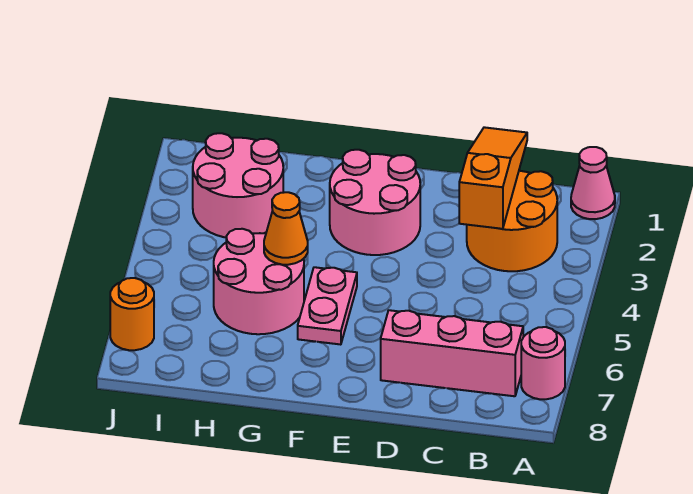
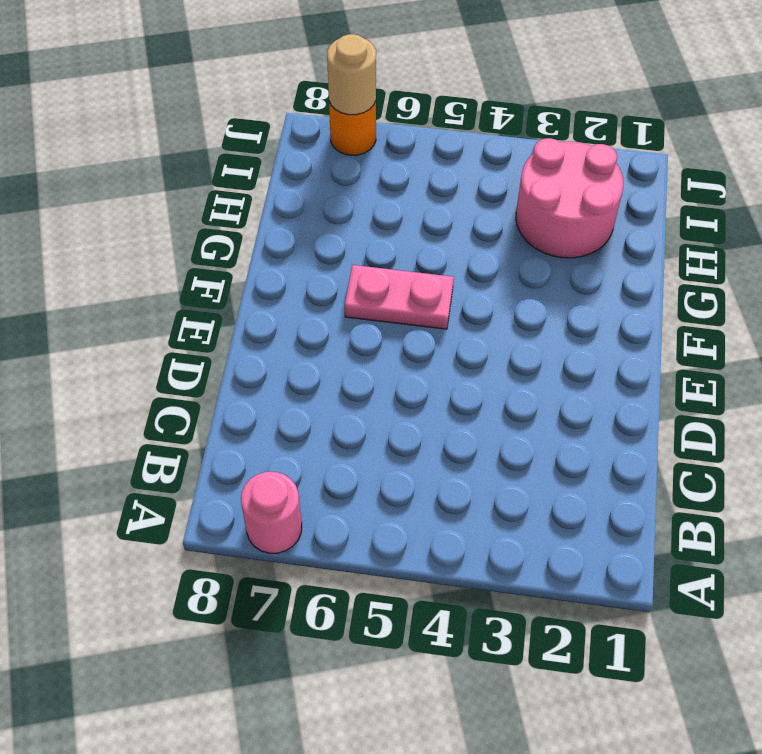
tan round brick J7 level 2 -> none
none -> pink cone A1 level 1
none -> orange round brick B2:C3 level 1

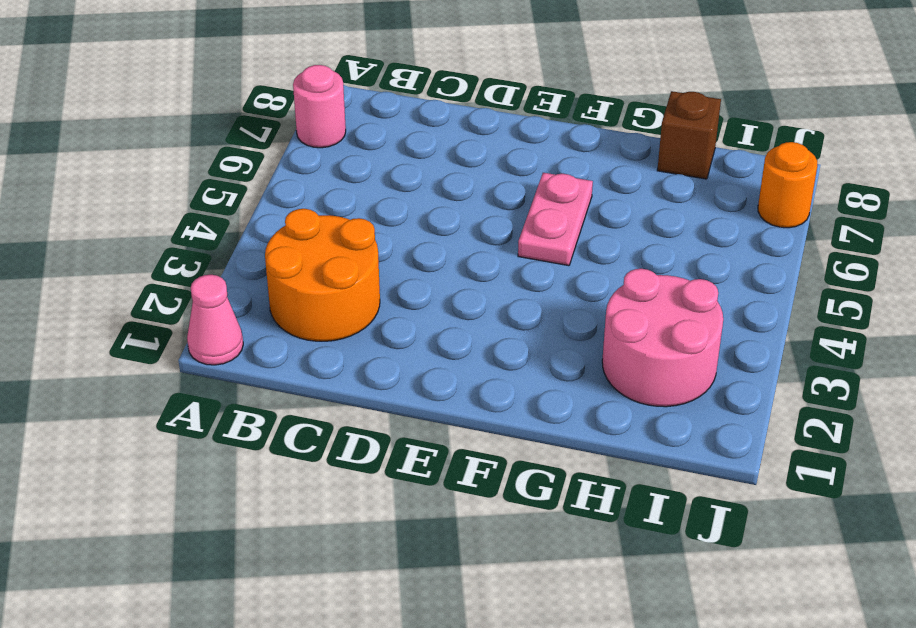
brown brick H8 level 1 -> none
none -> pink brick B7:D7 level 1
none -> pink round brick E2:F3 level 1

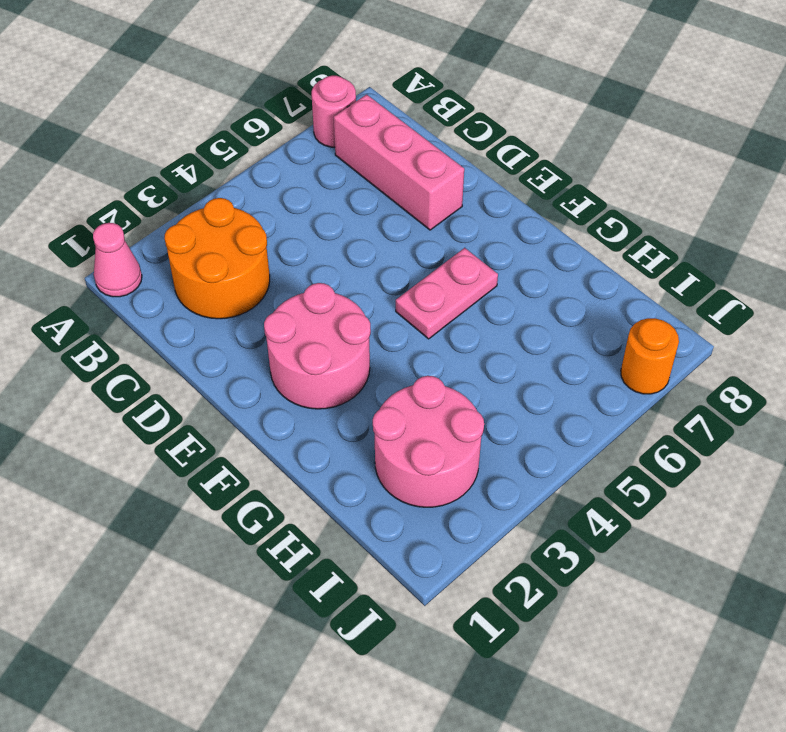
none -> pink round brick G5:H6 level 1
none -> orange slope C1:C3 level 2 top 3

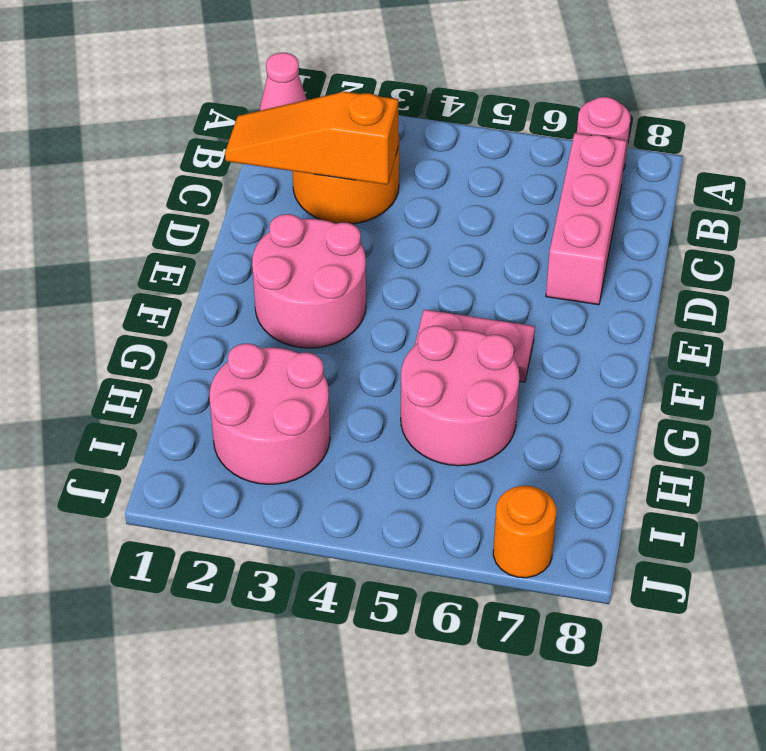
none -> orange cone G5 level 2

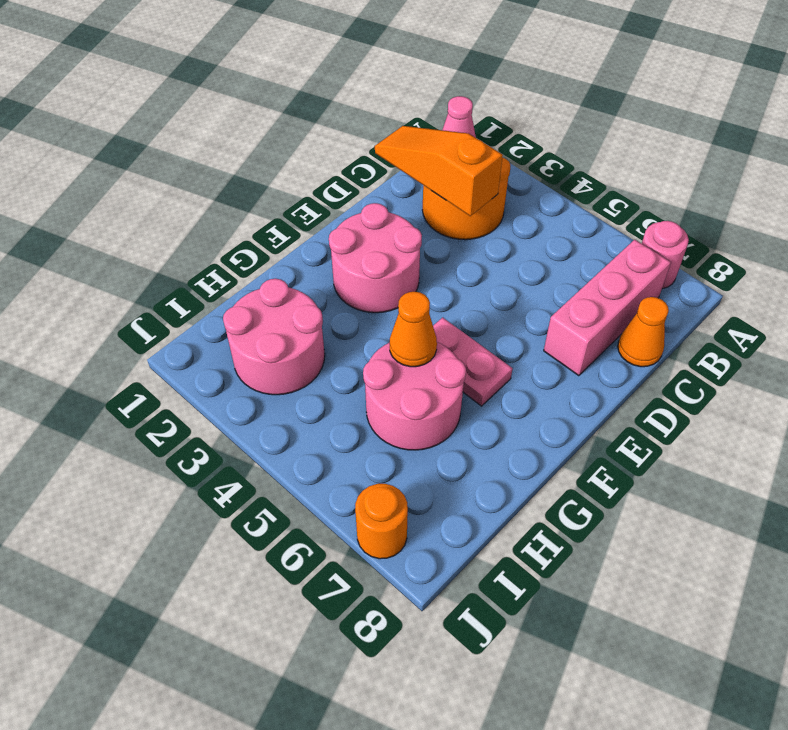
orange cone C8 level 1 -> none

